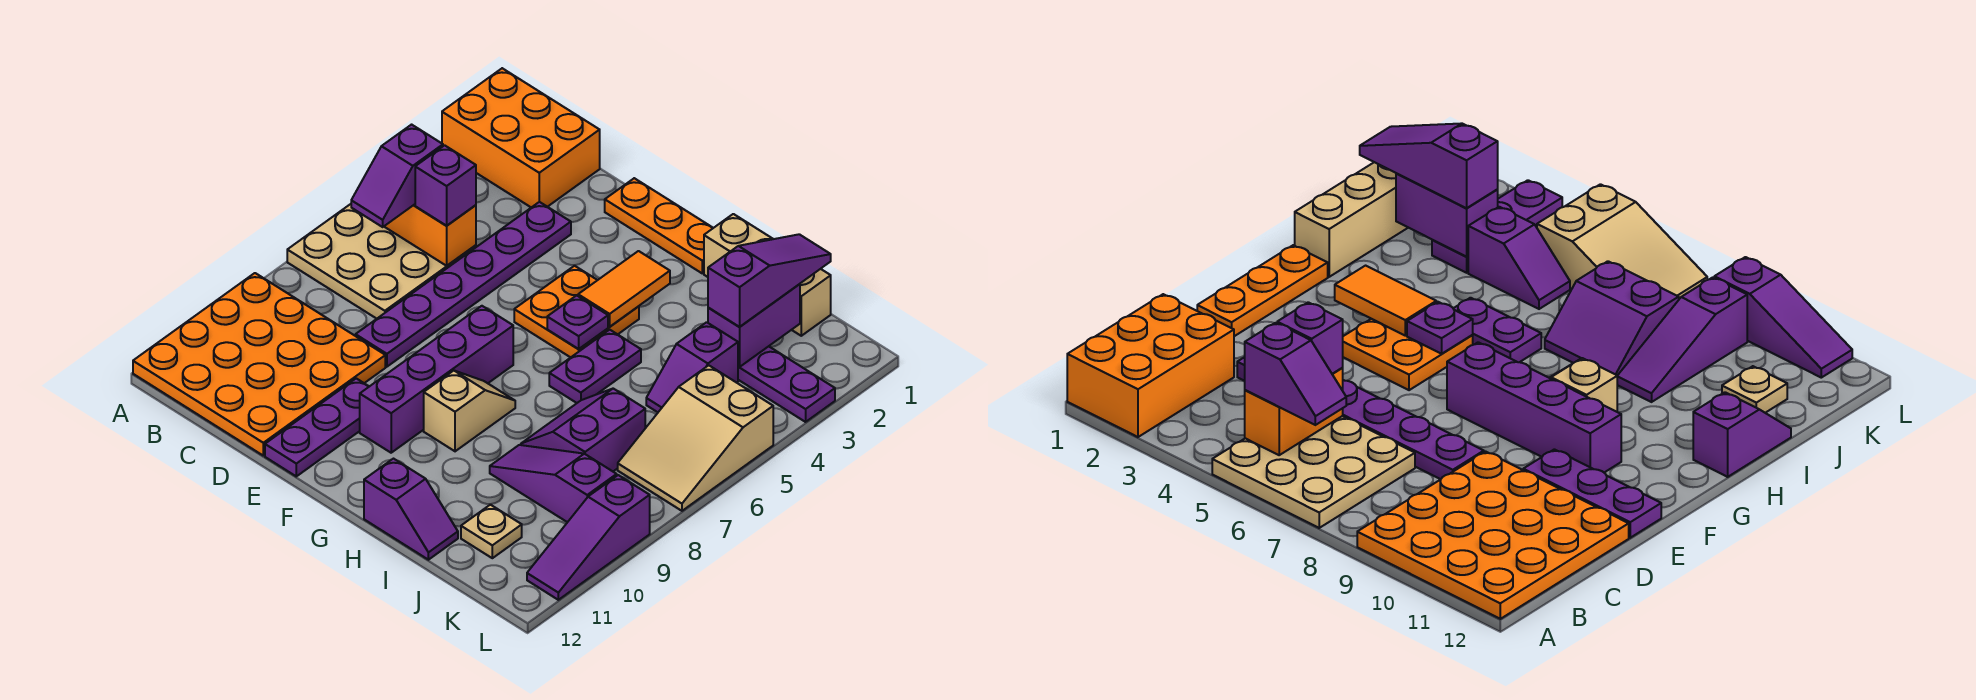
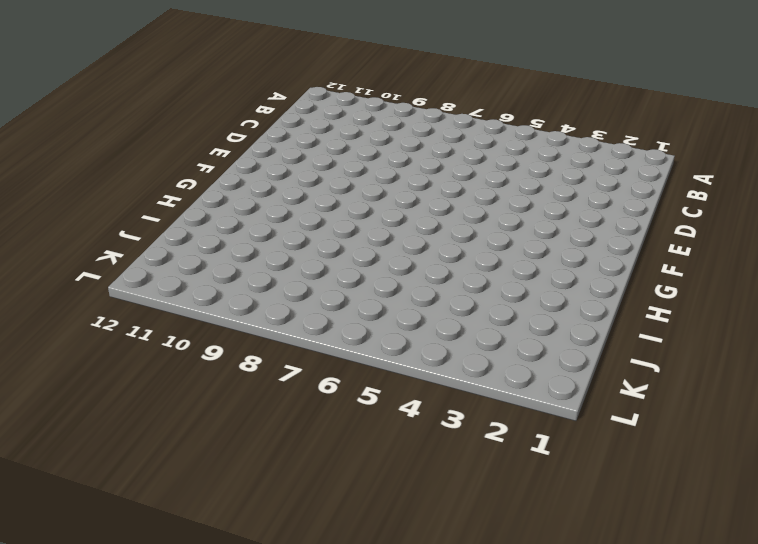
none -> orange brick A1:C2 level 1
none -> tan plate A5:C7 level 1
none -> orange plate A9:D12 level 1

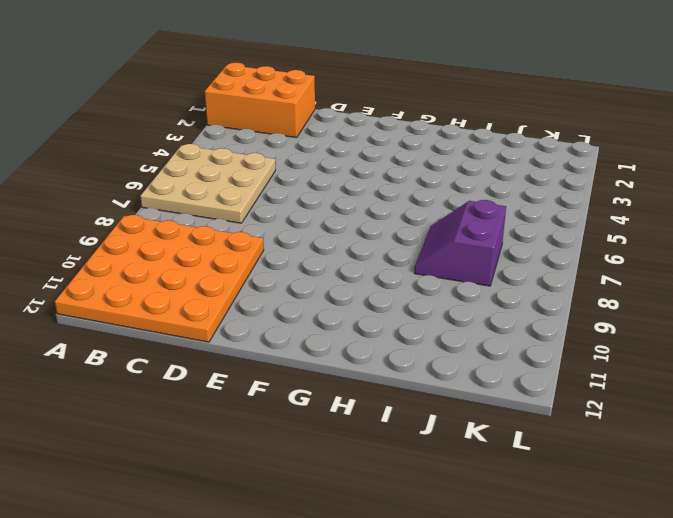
none -> purple plate D3:D8 level 1
none -> orange plate E1:G1 level 1
none -> purple plate E10:E12 level 1

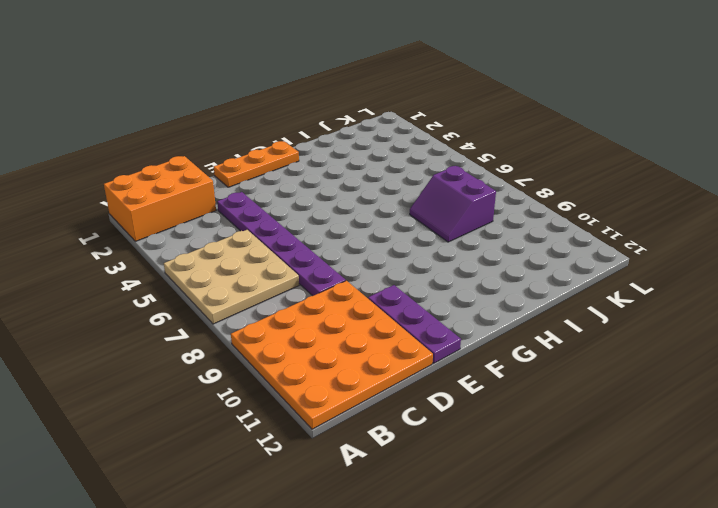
none -> orange plate F4:G5 level 1
none -> purple brick F7:F10 level 1
none -> tan slope G8:G9 level 1 top 9

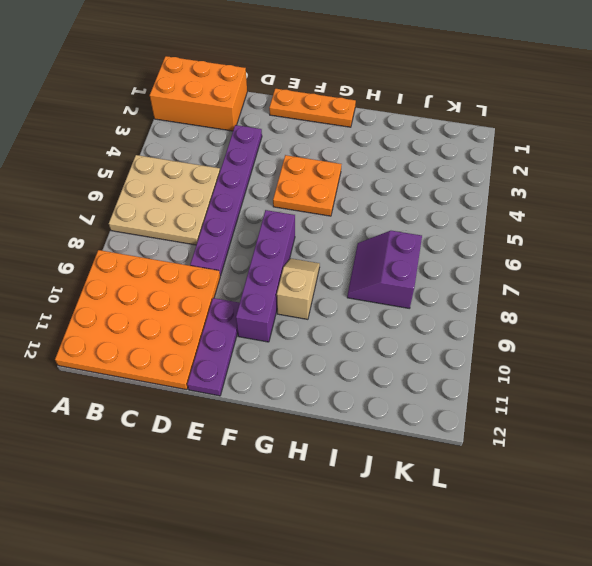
none -> tan brick H1:J1 level 1
none -> purple plate H5:H6 level 1
none -> purple slope H12:I12 level 1 top H

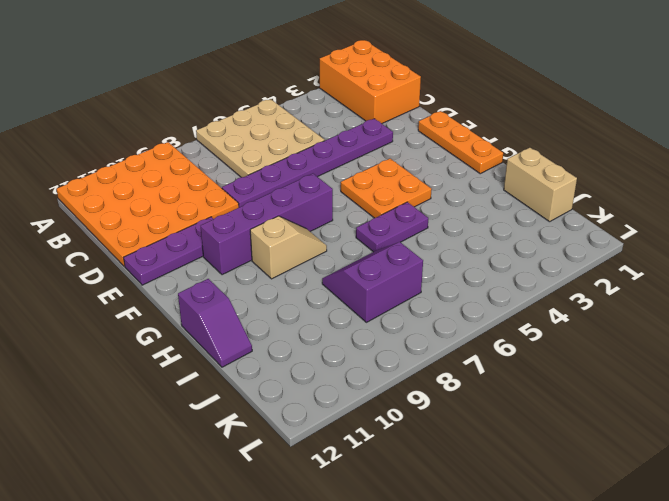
tan brick I1:J1 level 1 -> tan brick H1:J1 level 1
none -> purple slope I9:K9 level 1 top K
none -> purple plate J3:L3 level 1
none -> purple slope J4:J5 level 1 top 4

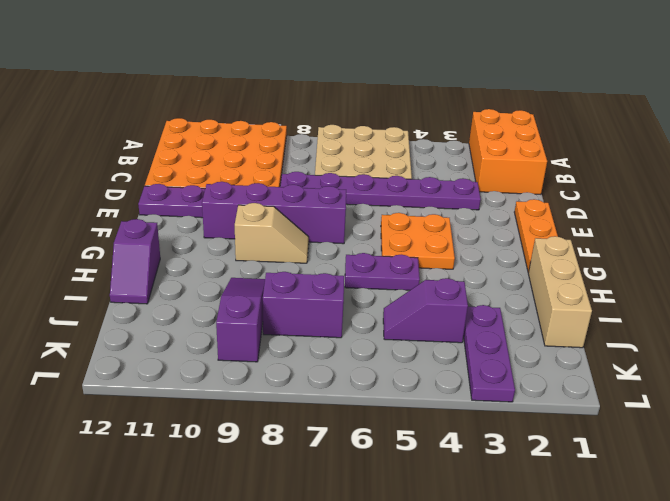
none -> tan plate J11 level 1
none -> tan slope K5:L7 level 1 top 5
none -> purple slope L9:L11 level 1 top 9

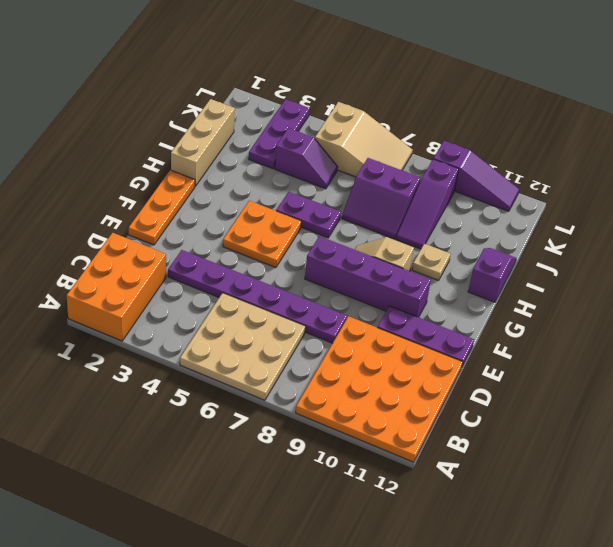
tan plate H10 level 1 -> tan plate J11 level 1
none -> orange brick B5:C5 level 2
none -> orange tile G3:G4 level 2
none -> purple plate G5 level 2

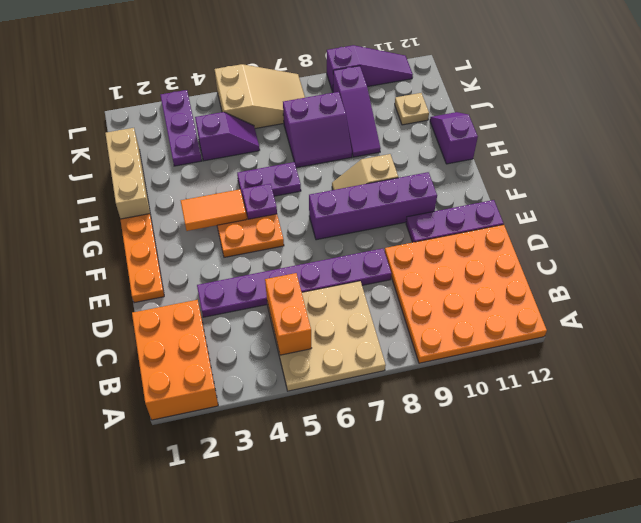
none -> purple brick J2:J3 level 2
none -> purple slope B5:B6 level 3 top 5
none -> purple brick C5 level 3

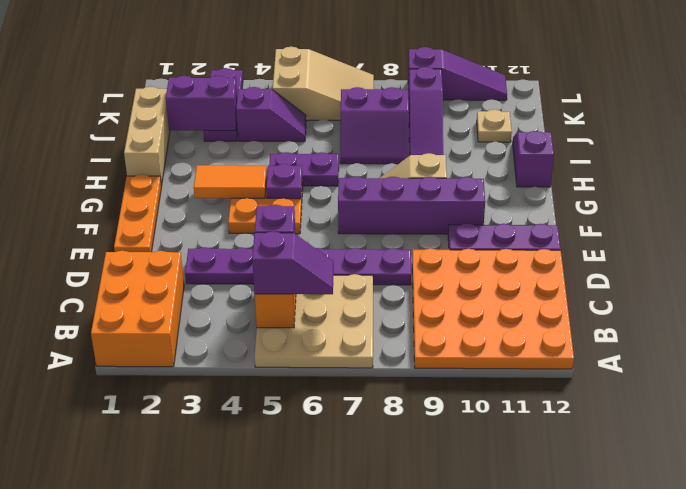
none -> purple slope J1:J3 level 3 top 3

